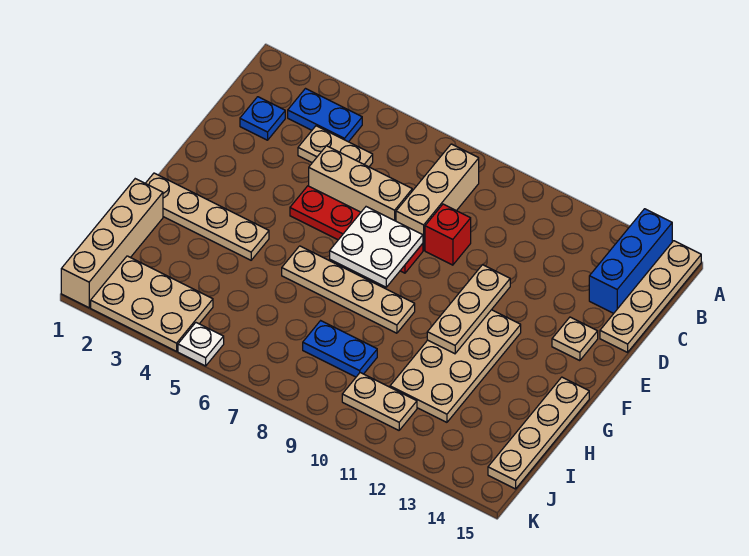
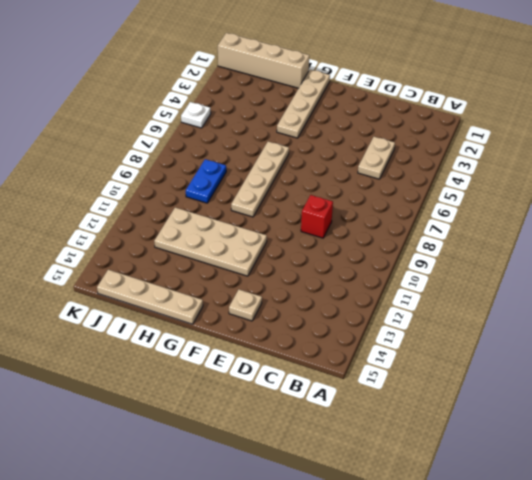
none -> blue brick A14:C14 level 1
none -> tan plate A15:D15 level 1
none -> blue plate B3:B4 level 1

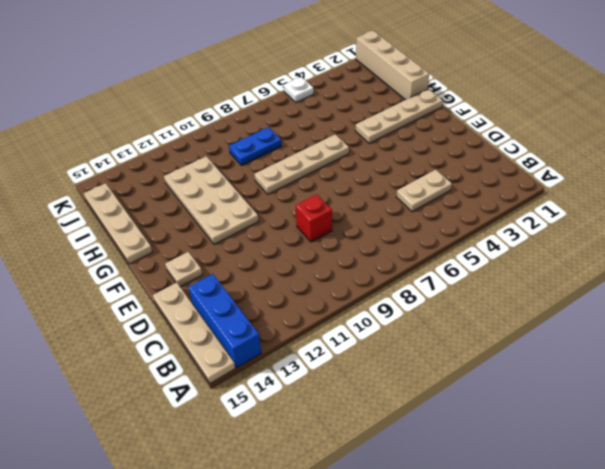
none -> blue plate B3:B4 level 1
none -> tan brick B8:D8 level 1
none -> blue plate C2 level 1

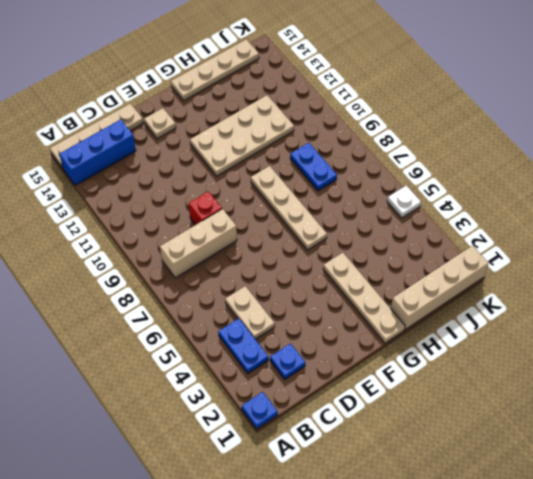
blue plate A1 level 1 -> none
none -> tan brick D5:D7 level 1
none -> red plate E5:E8 level 1
none -> tan plate J2:K4 level 1

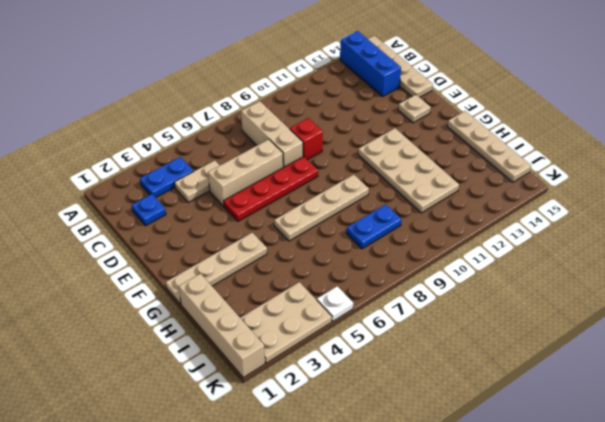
none -> tan plate J10:J11 level 1
none -> white plate E7:F8 level 2
none -> tan plate E11:G11 level 2

